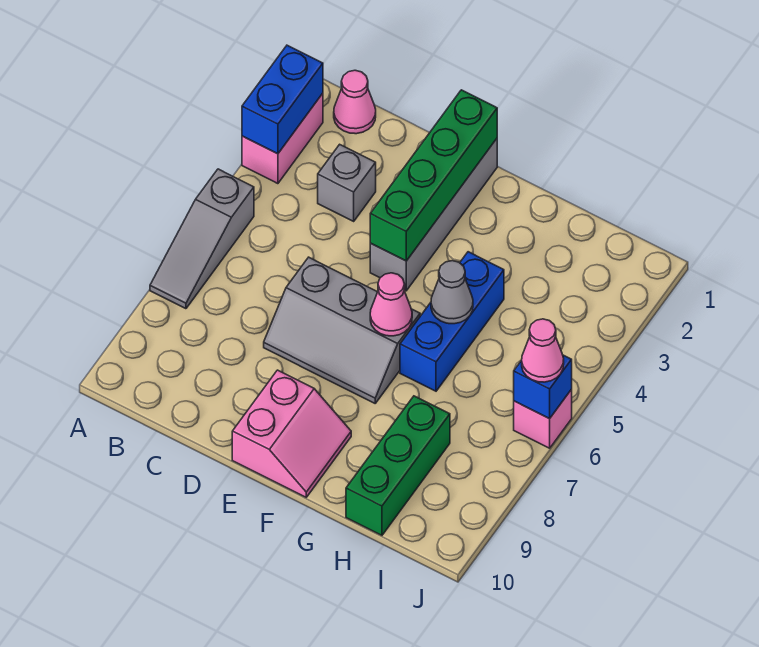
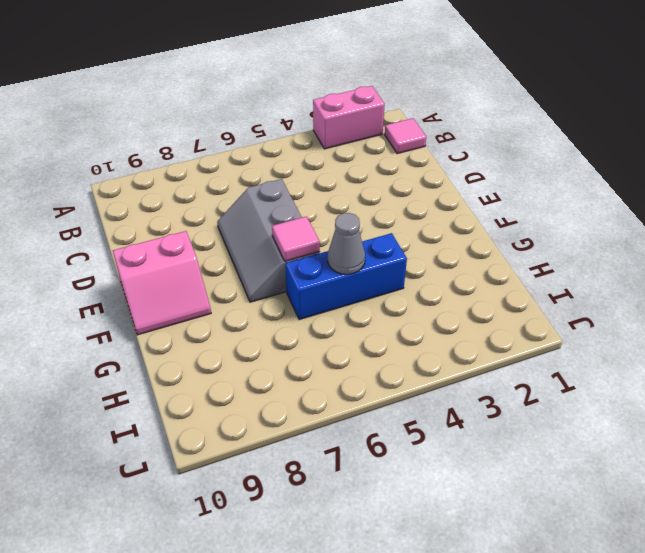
pink tile B1 level 1 -> pink cone B1 level 1
pink tile F6 level 2 -> pink cone F6 level 2
none -> grey slope A5:A7 level 1 top 5
none -> grey brick C3 level 1
none -> grey brick E1:E4 level 1

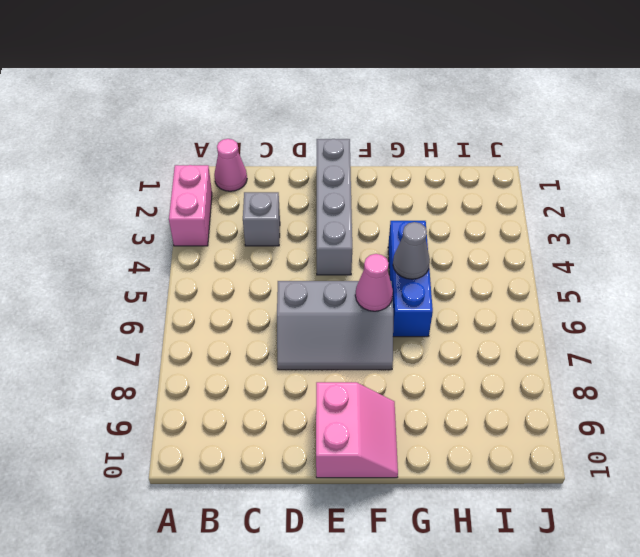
none -> grey slope A5:A7 level 1 top 5
none -> green brick H8:H10 level 1
none -> pink brick J6 level 1

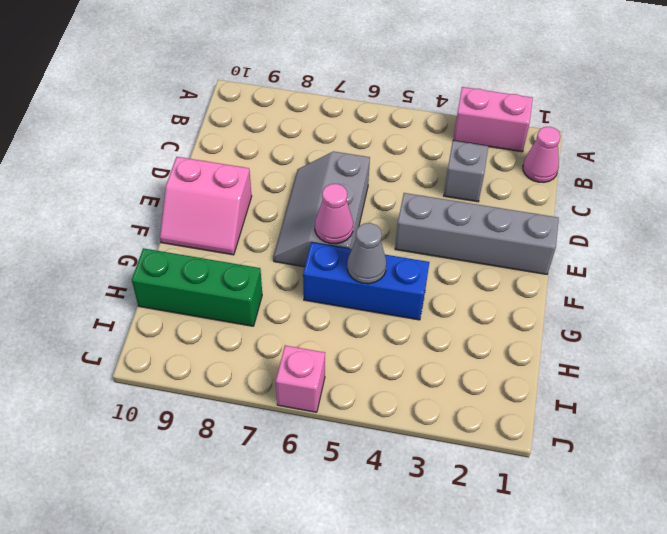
none -> grey slope A5:A7 level 1 top 5
none -> blue brick A2:A3 level 2
none -> green brick E1:E4 level 2

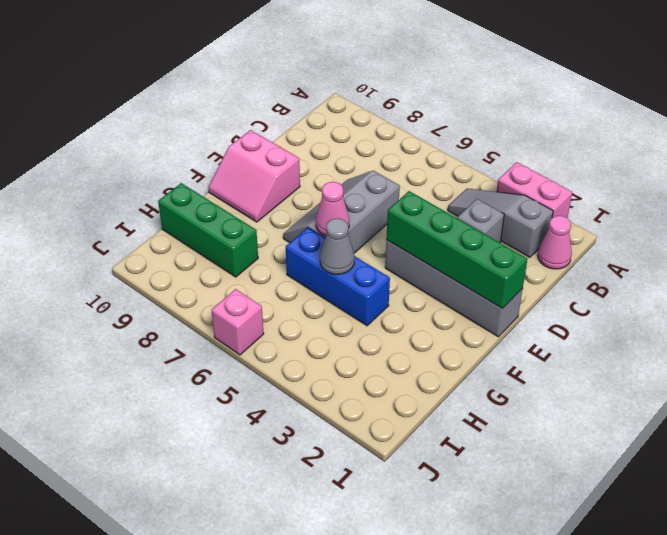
grey slope B2:B4 level 1 top 2 -> grey slope A5:A7 level 1 top 5
none -> blue brick A2:A3 level 2
none -> blue brick J6 level 2
none -> pink cone J6 level 3

